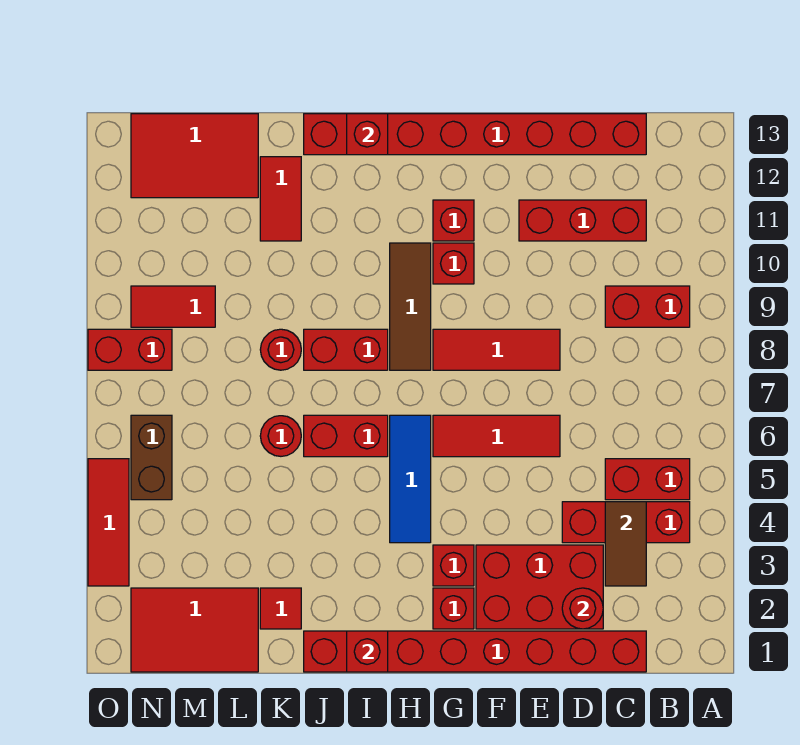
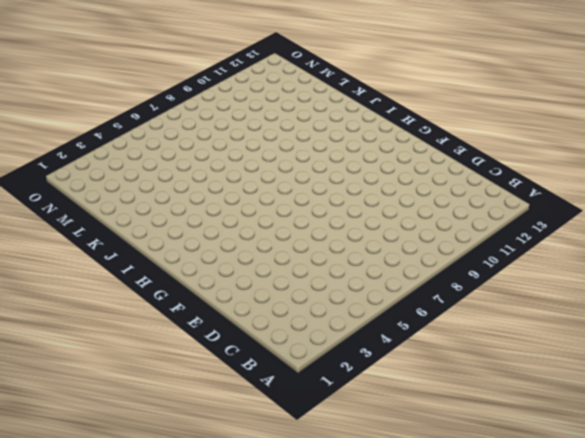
none -> red brick B4:D4 level 1
none -> red brick B5:C5 level 1
none -> red brick B9:C9 level 1
none -> red brick C1:J1 level 1

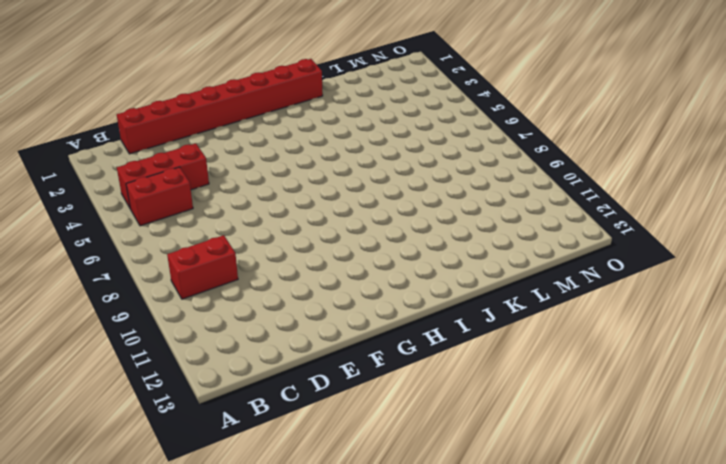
none -> red brick C11:E11 level 1
none -> red brick C13:J13 level 1
none -> red brick D2:F3 level 1
none -> red tile E6:G6 level 1

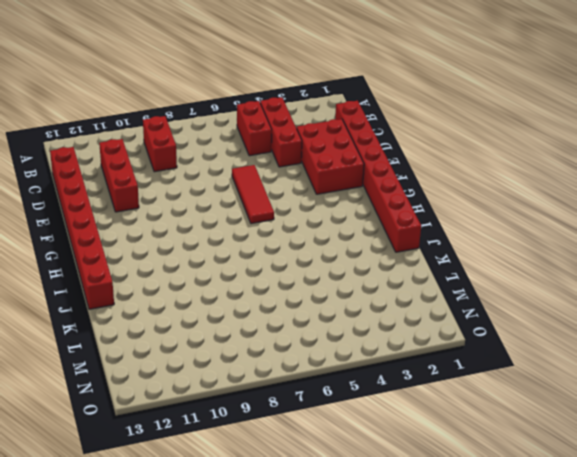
none -> red tile E8:G8 level 1
none -> red brick G2 level 1
none -> red brick G3 level 1
none -> red brick G10 level 1

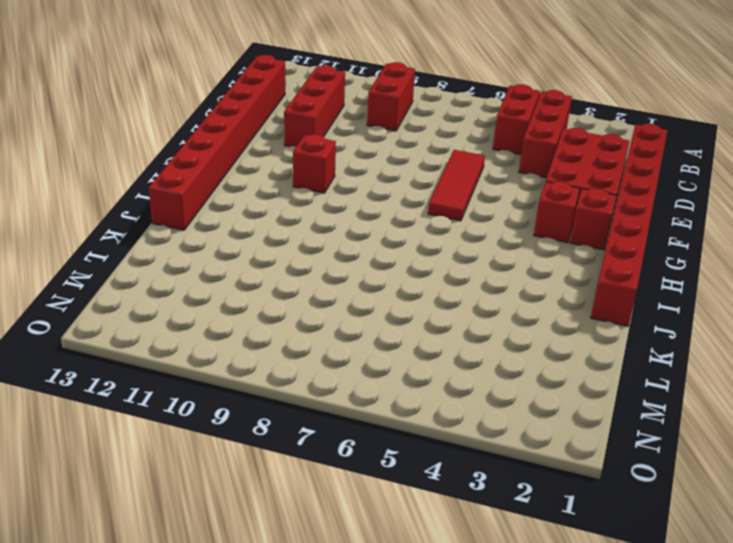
none -> red tile E8:G8 level 1
none -> red brick G11 level 1
none -> blue tile H4:H6 level 1
none -> brown tile H8:H10 level 1

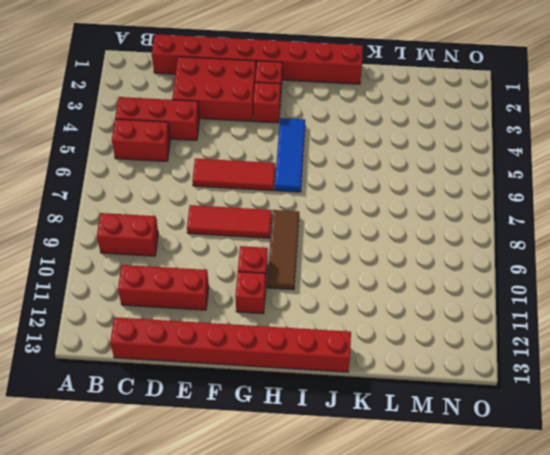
none -> red brick I6:J6 level 1
none -> red brick I8:J8 level 1
none -> red tile K2 level 1
none -> red round brick K6 level 1

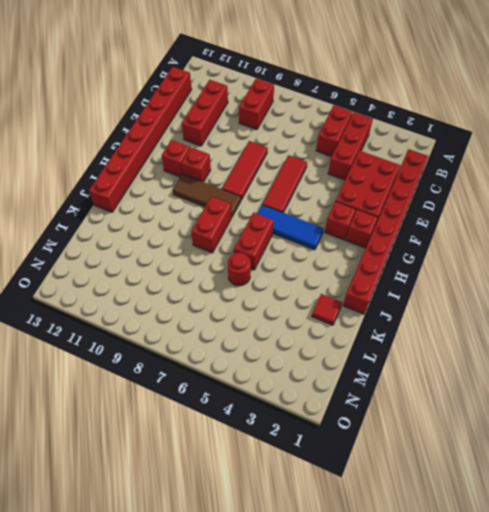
none -> red round brick K8 level 1
none -> red tile K11:K12 level 1
none -> red tile L1:N2 level 1
none -> red tile L12:N13 level 1

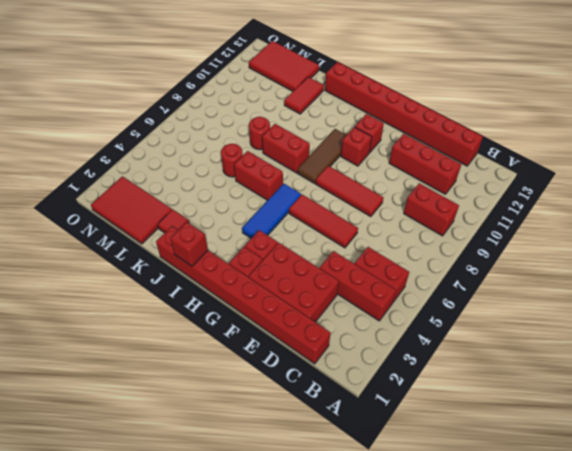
none -> red tile M9:N9 level 1
none -> brown brick N5:N6 level 1
none -> red brick N8:O8 level 1
none -> red tile O3:O5 level 1

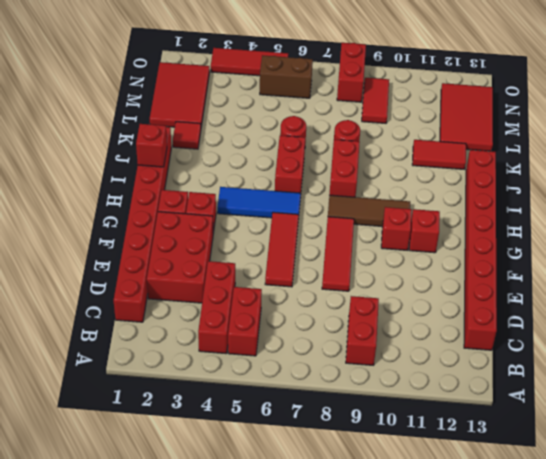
none -> red brick C11:E11 level 1
none -> brown tile C3:C4 level 2
none -> red round brick D2 level 2
none -> red brick I13 level 2

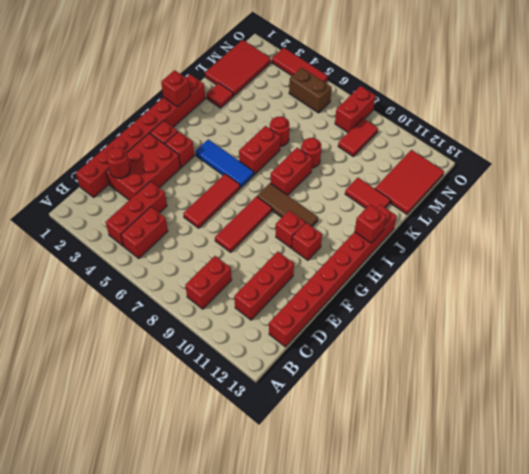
none -> brown tile C3:C4 level 2

